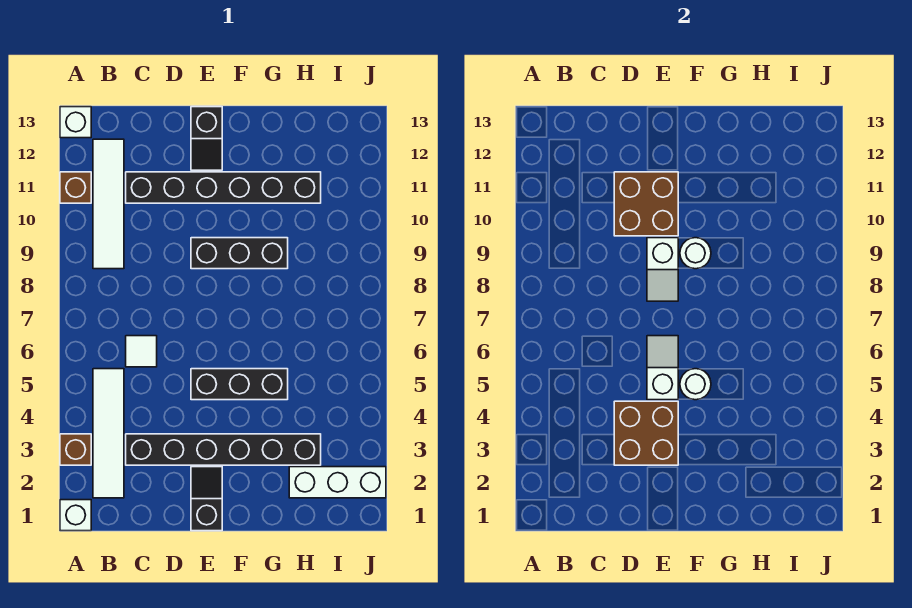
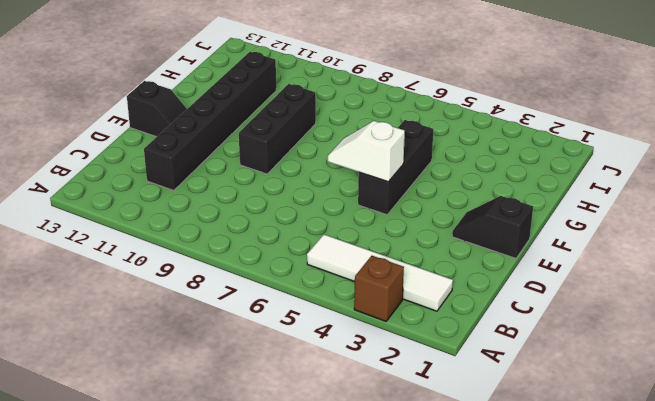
none -> white brick A1 level 1
none -> brown brick A11 level 1
none -> white brick A13 level 1

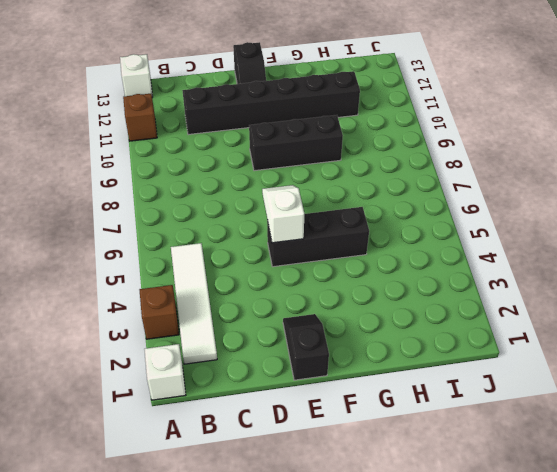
none -> white tile B9:B12 level 1
none -> black brick C3:H3 level 1
none -> white tile C6 level 1

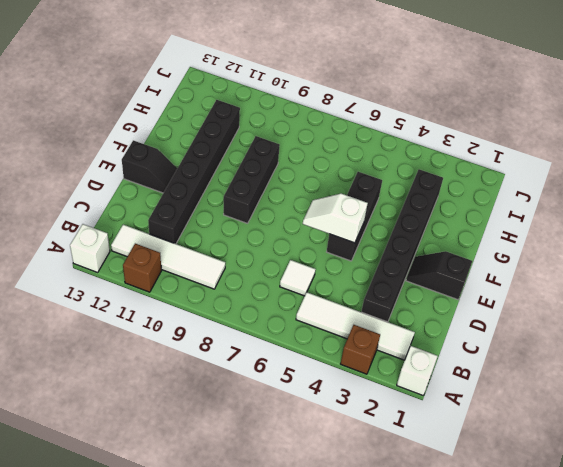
none -> white brick H2:J2 level 1
none -> brown brick D3:E4 level 2
none -> brown brick D10:E11 level 2

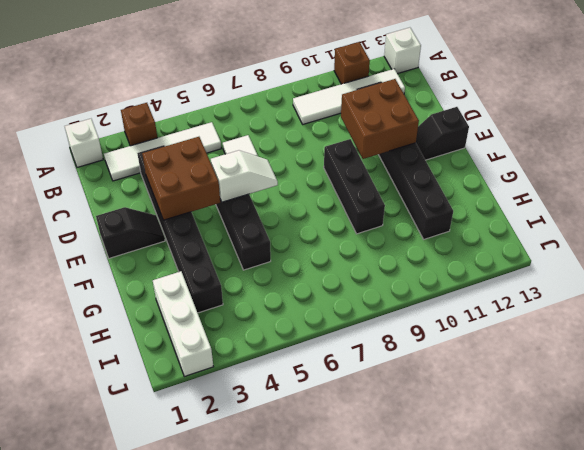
none -> white slope E8:E9 level 2 top 9
none -> white round brick F5 level 2
none -> white round brick F9 level 2

